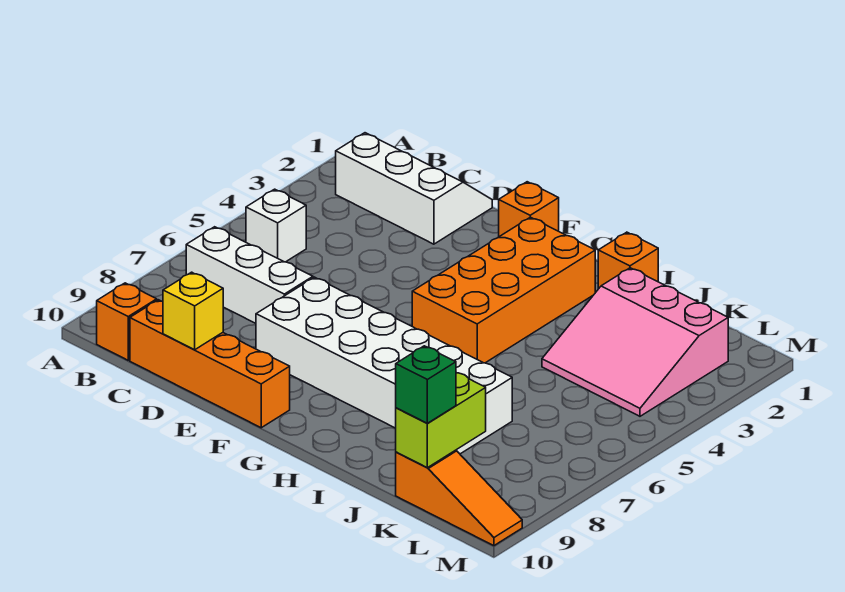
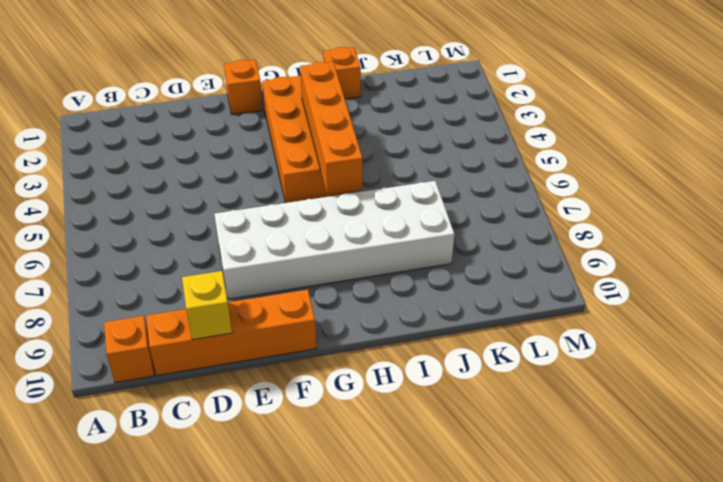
orange brick H3:H6 level 2 -> none
none -> white slope B1:D2 level 1 top 2
none -> white brick B5 level 1
none -> white brick B7:D7 level 1

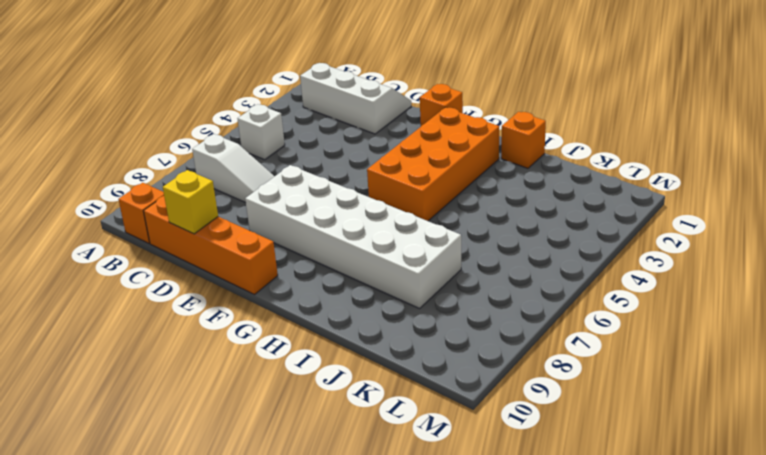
white slope B7:D7 level 1 top B -> white brick B7:D7 level 1
none -> pink slope J2:L4 level 1 top 2
none -> orange slope K10:M10 level 1 top K
none -> lime brick K9:K10 level 2

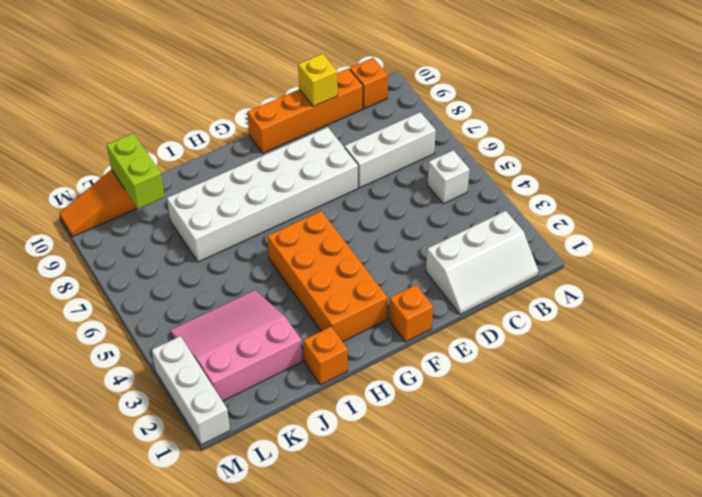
white brick M1:M3 level 1 -> none
none -> green brick K10 level 3

